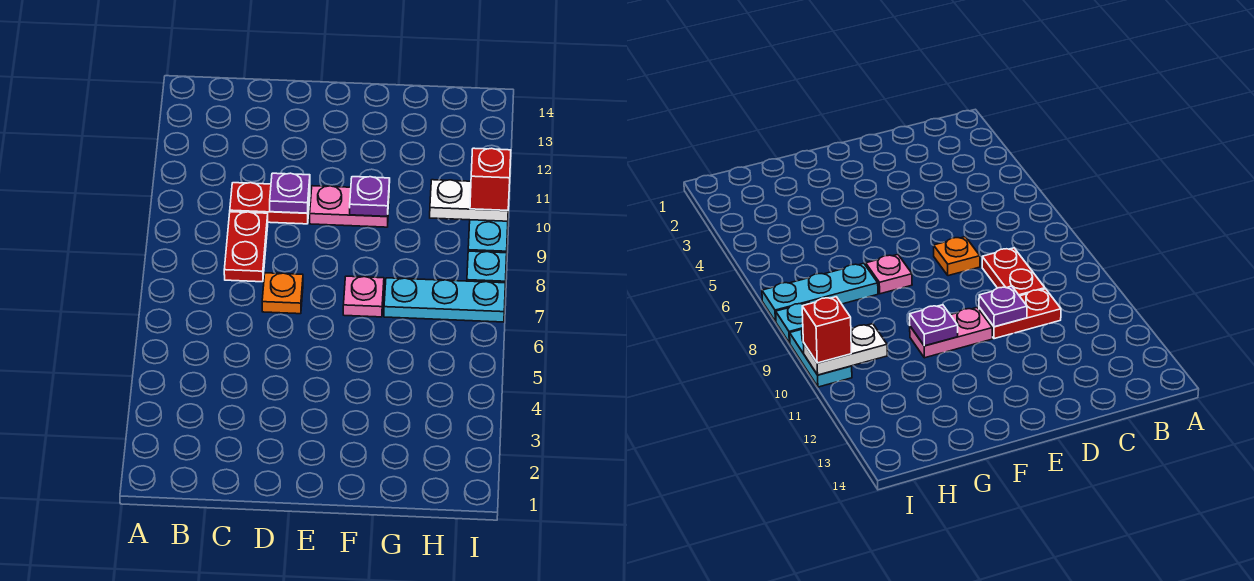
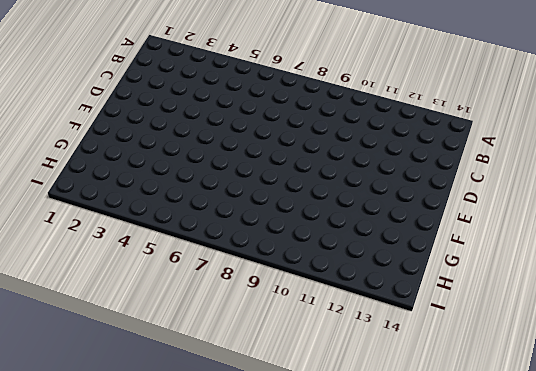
none -> red plate C8:C9 level 1
none -> red plate C10:D10 level 1
none -> orange plate D7 level 1

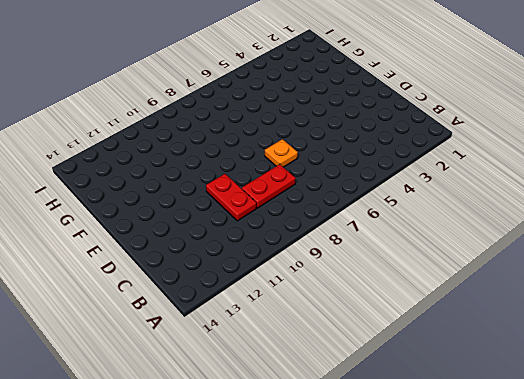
none -> pink plate E10:F10 level 1
none -> pink plate F7 level 1
none -> cyan plate G7:I7 level 1

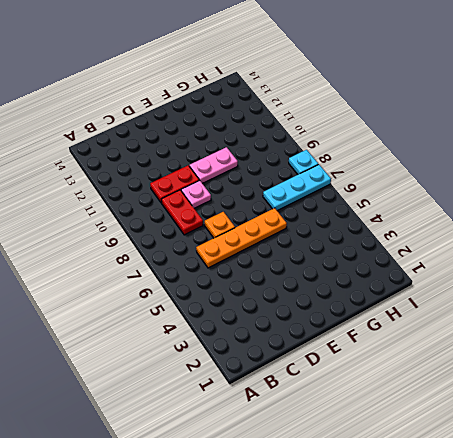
orange plate C6:F6 level 1 -> none
pink plate D9 level 1 -> pink plate F7 level 1
none -> cyan plate I9:I10 level 1
none -> purple plate D10 level 2
none -> purple plate F10 level 2

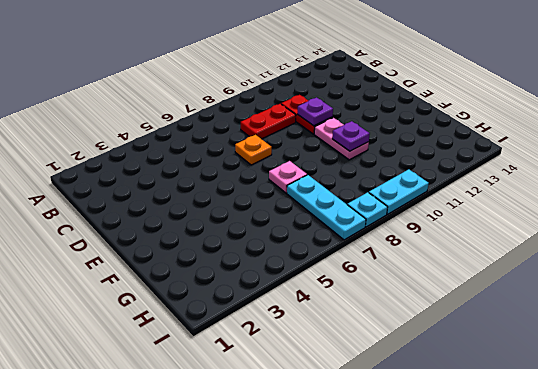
none -> white plate H10:I10 level 2
none -> red brick I10 level 3

